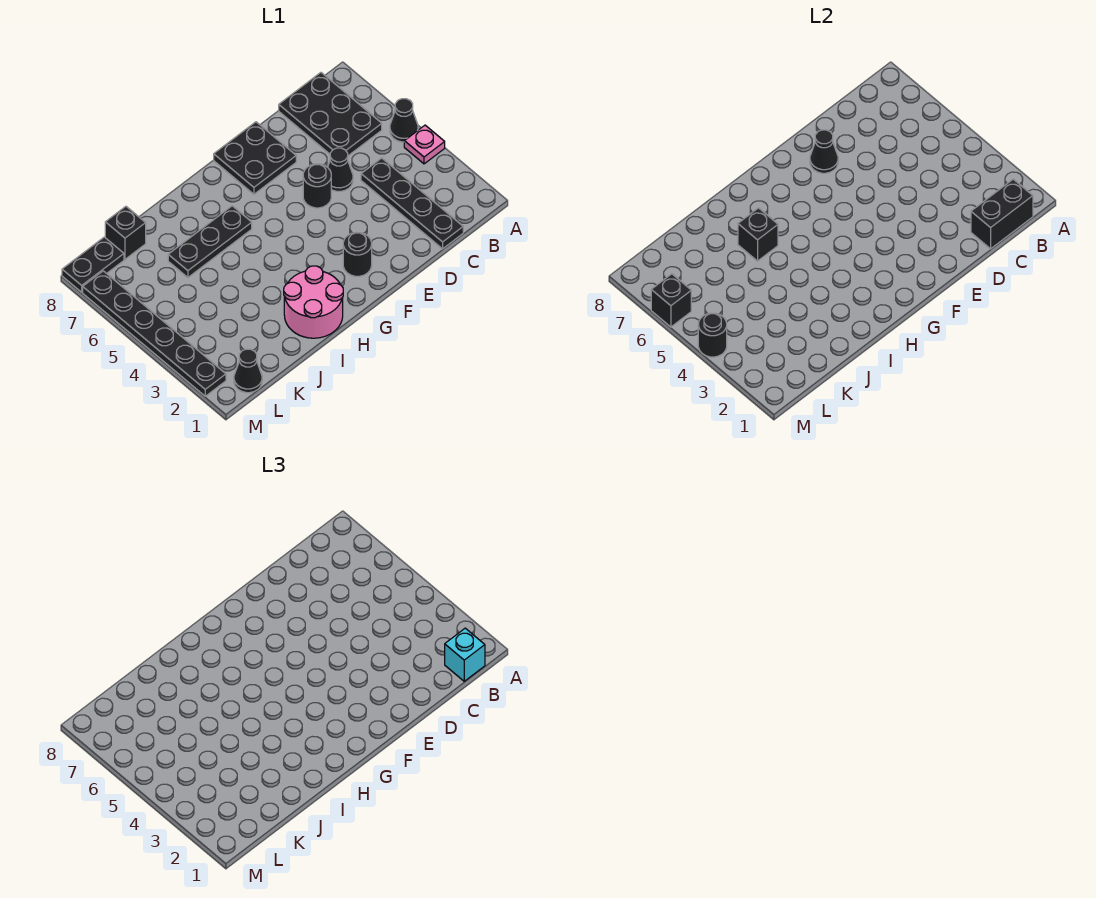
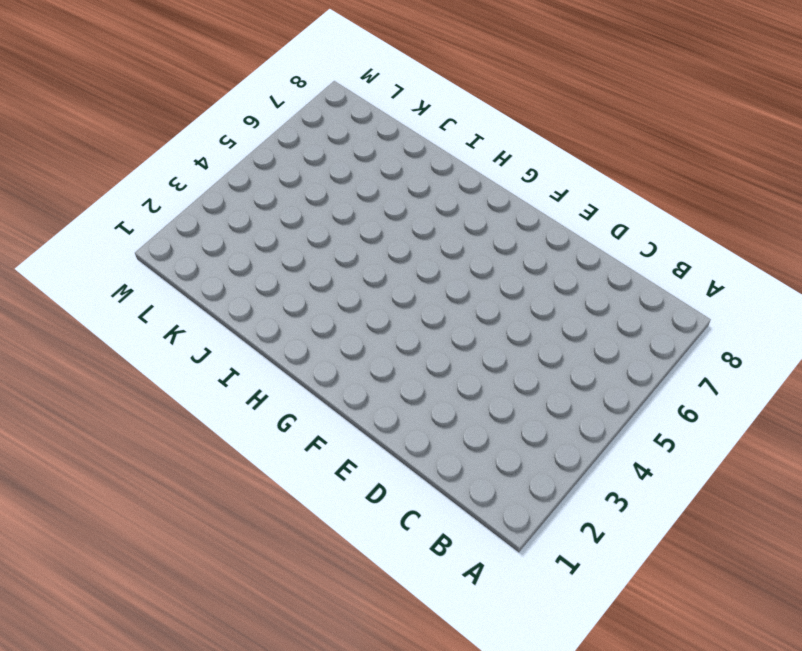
none -> pink plate A4 level 1
none -> black cone A5 level 1
none -> black plate B6:C8 level 1

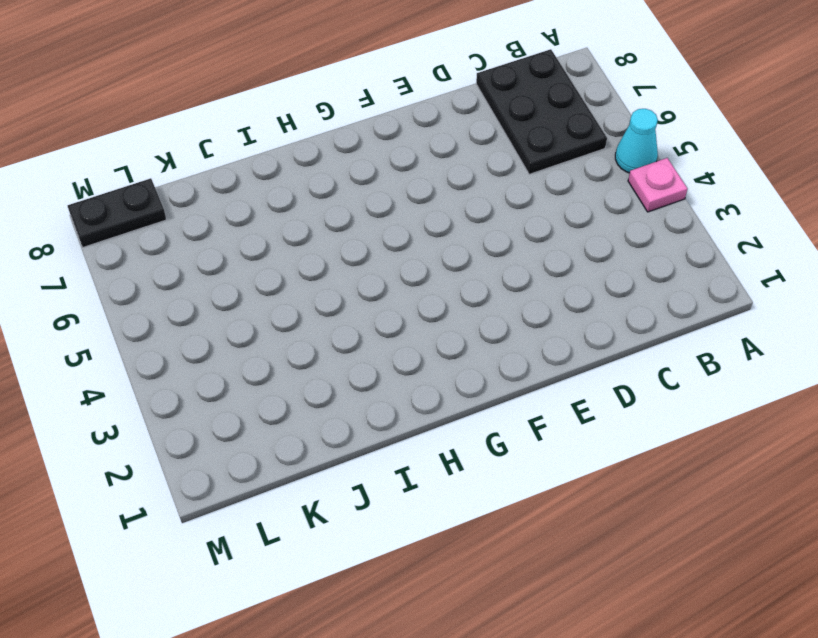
cyan cone A5 level 1 -> black cone A5 level 1
none -> black plate C1:C4 level 1
none -> black cone D5 level 1
none -> black round brick E5 level 1

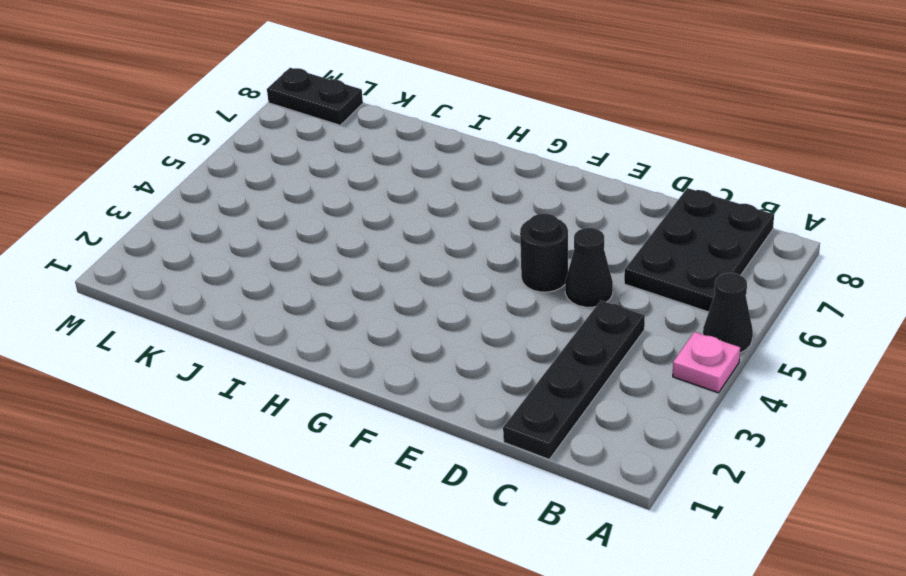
none -> black plate E7:F8 level 1
none -> black round brick F2 level 1
none -> pink round brick H1:I2 level 1

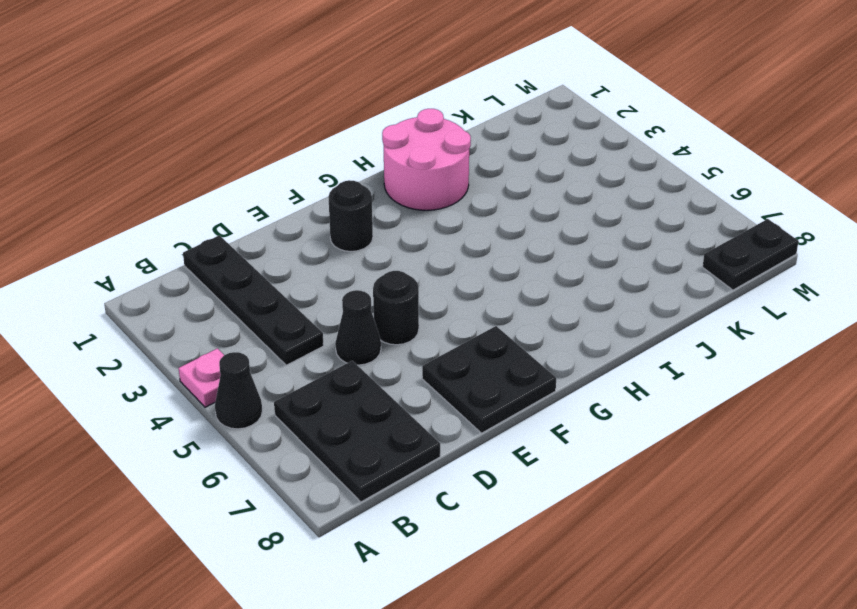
none -> black plate H6:J6 level 1
none -> black brick K8 level 1
none -> black cone L1 level 1

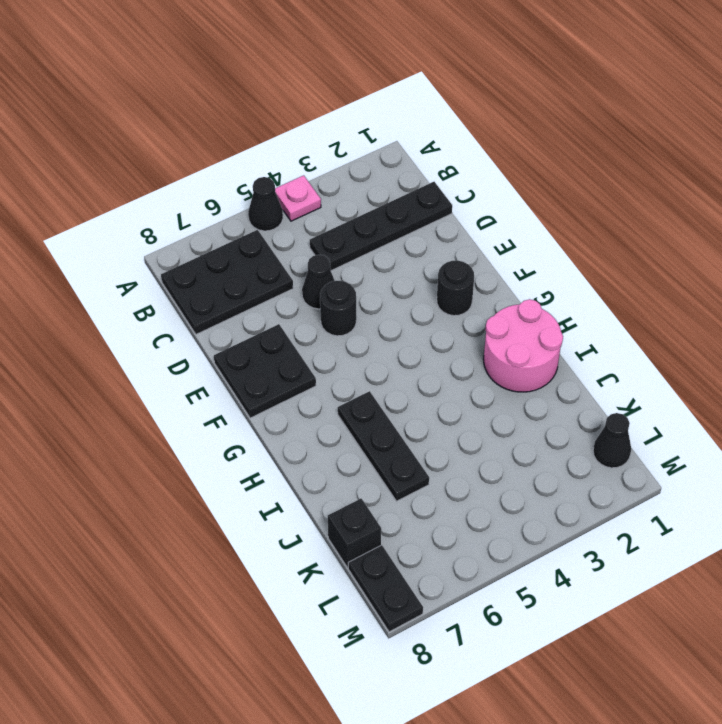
none -> black plate M2:M7 level 1
none -> black brick B1:C1 level 2
none -> black cone E7 level 2

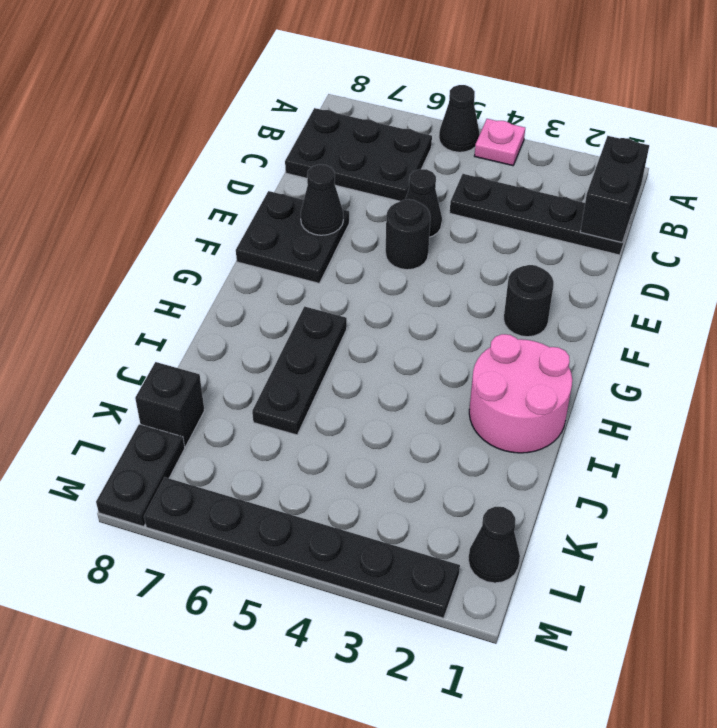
none -> black brick I6 level 2
none -> black round brick M4 level 2
none -> black brick M6 level 2

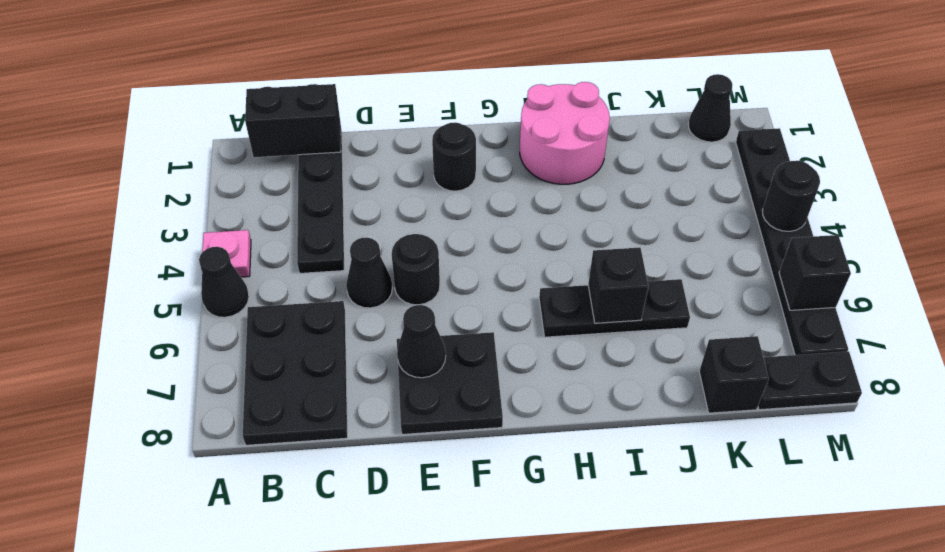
none -> cyan brick B1 level 3

